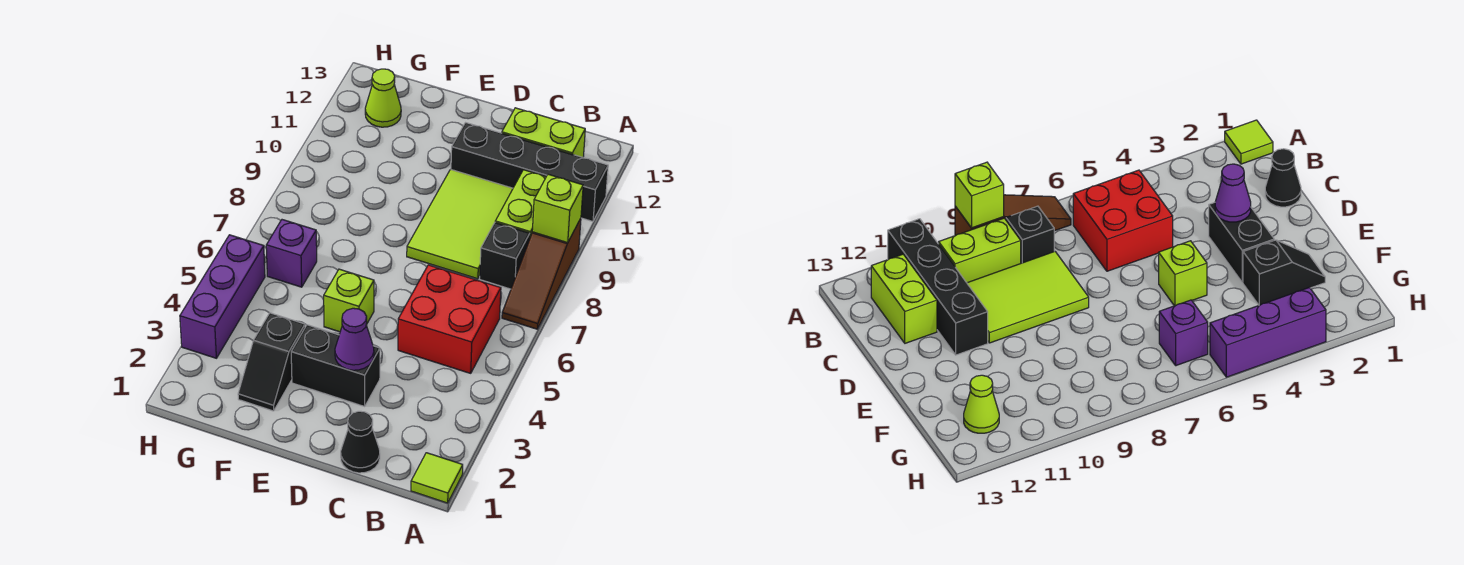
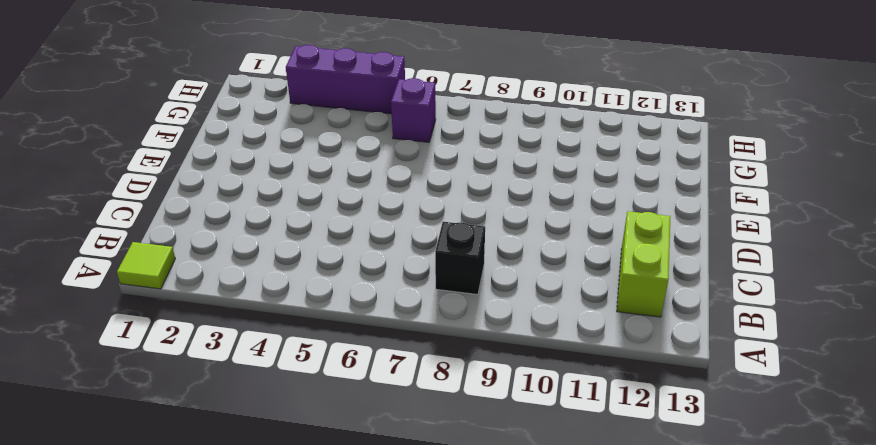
none -> brown slope A7:A9 level 1 top 9
none -> black brick A11:D11 level 1
none -> red brick B5:C6 level 1

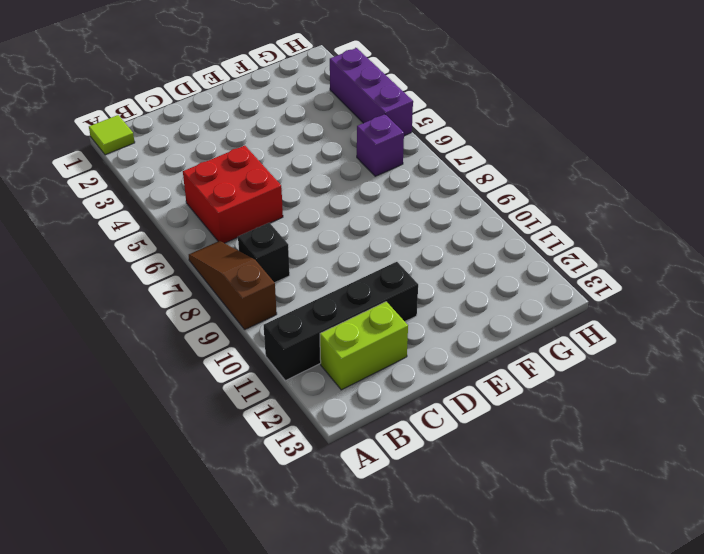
none -> lime brick B9:B10 level 1
none -> black cone C1 level 1
none -> lime tile C8:D10 level 1

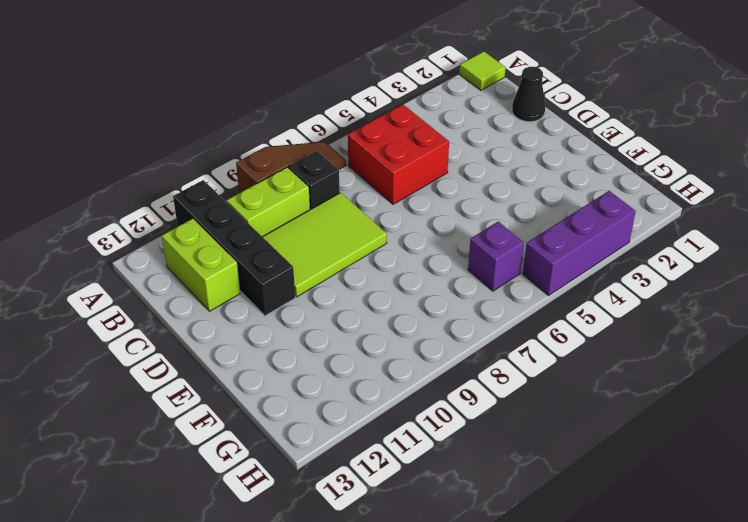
none -> black brick D3:E3 level 1
none -> lime brick E5 level 1
none -> black slope F2:F3 level 1 top 3

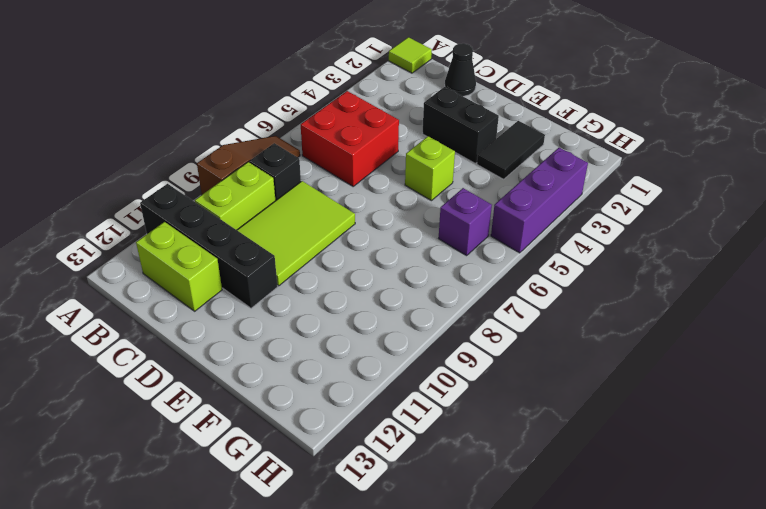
black tile F2:F3 level 1 -> black slope F2:F3 level 1 top 3
none -> lime cone G12 level 1
none -> lime brick A9 level 2
none -> purple cone D3 level 2

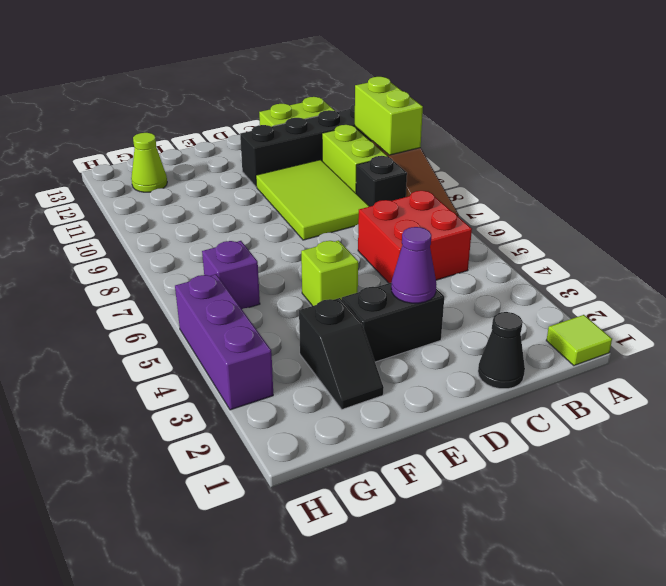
lime brick A9:A10 level 2 -> lime brick A9 level 2

